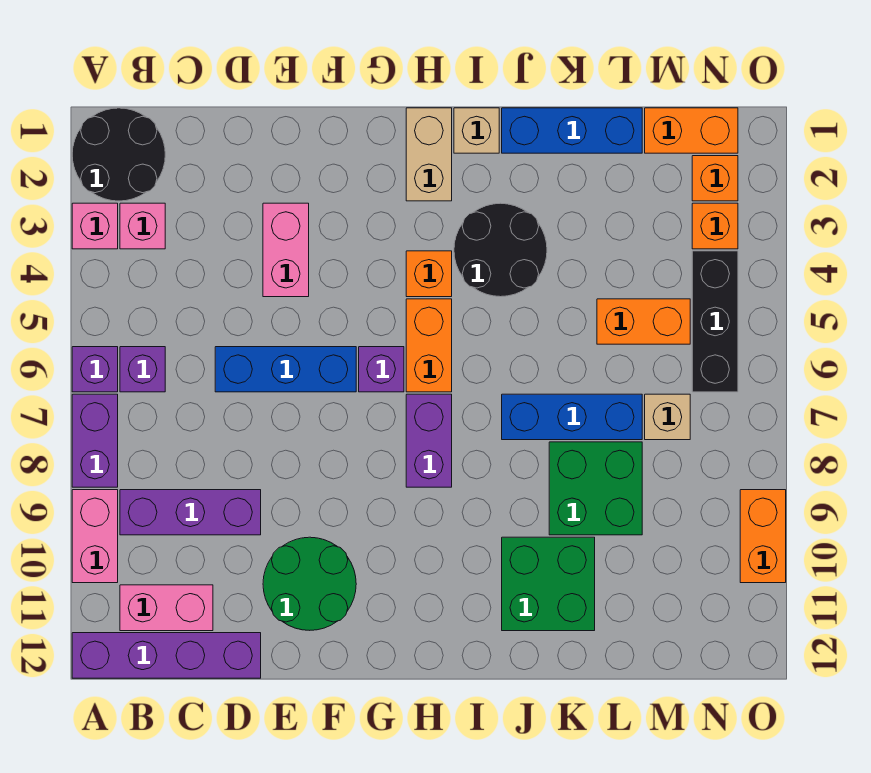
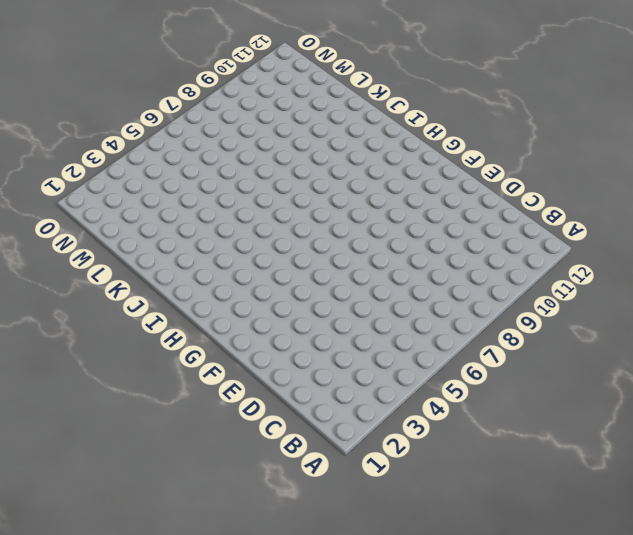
none -> black round brick A1:B2 level 1
none -> pink brick A3 level 1
none -> purple brick A6 level 1
none -> purple brick A7:A8 level 1

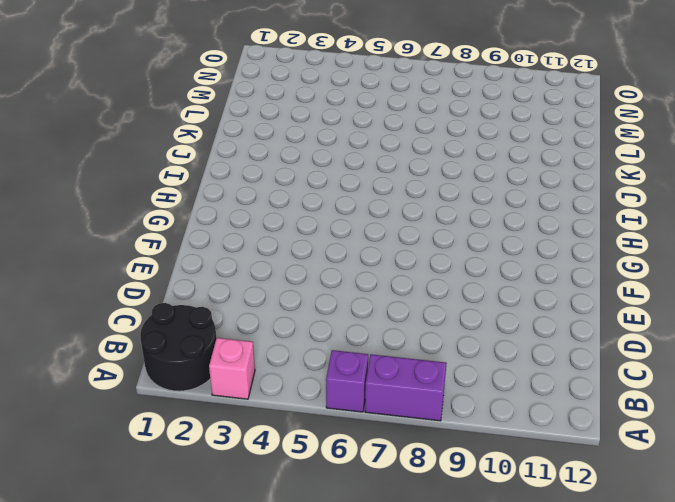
none -> pink brick A9:A10 level 1
none -> purple brick A12:D12 level 1
none -> pink brick B3 level 1
none -> purple brick B6 level 1

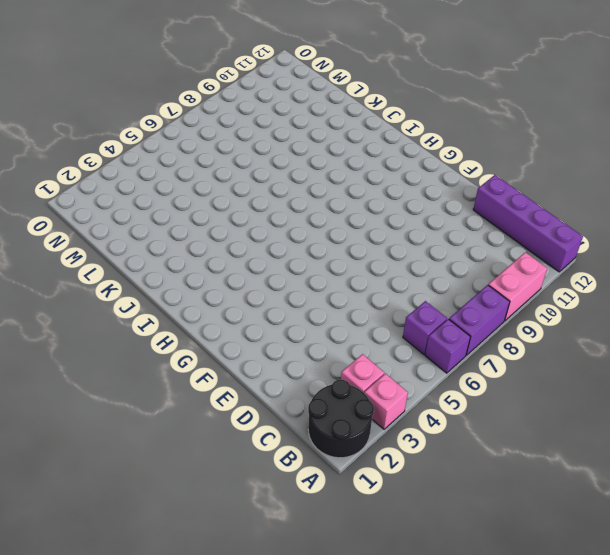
none -> purple brick B9:D9 level 1
none -> pink brick B11:C11 level 1
none -> blue brick D6:F6 level 1
none -> pink brick E3:E4 level 1

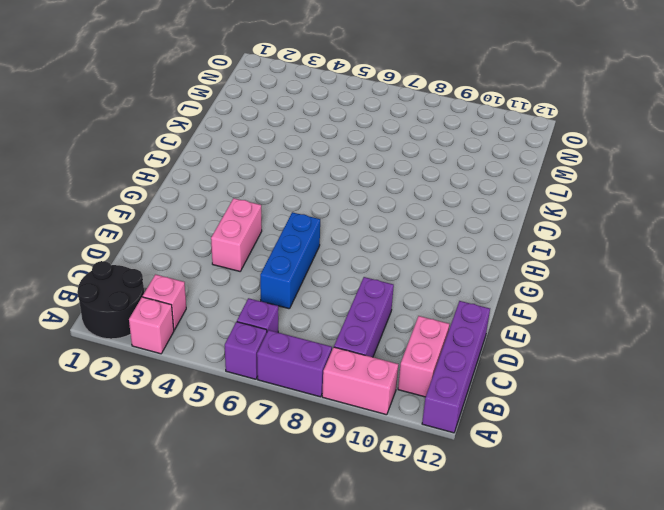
pink brick E4:F4 level 1 -> pink brick E3:E4 level 1
none -> green round brick E10:F11 level 1
none -> purple brick G6 level 1
none -> tan brick H1:H2 level 1
none -> orange brick H4 level 1

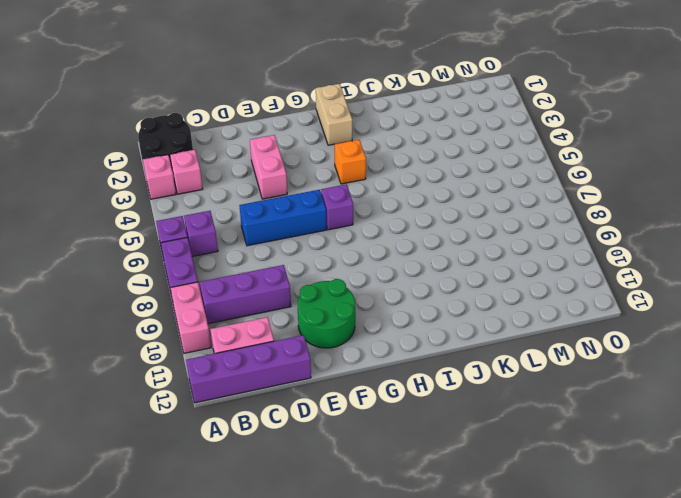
none -> orange brick H5:H6 level 1
none -> purple brick H7:H8 level 1
none -> tan brick I1 level 1
none -> black round brick I3:J4 level 1

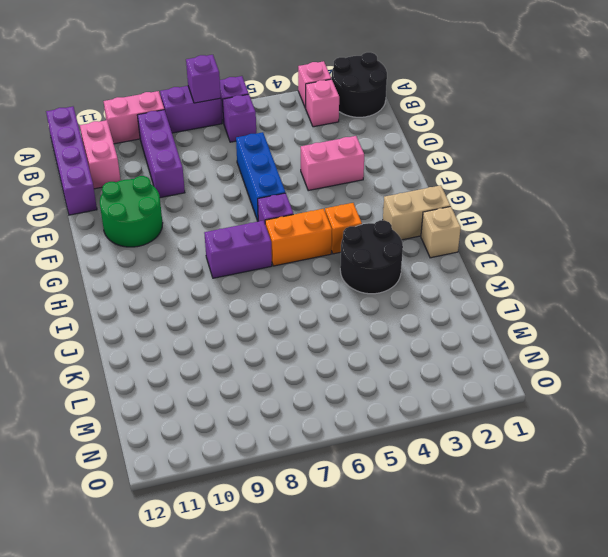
purple brick A7 level 2 -> none
none -> blue brick J1:L1 level 1
none -> blue brick J7:L7 level 1
none -> green brick J10:K11 level 1
none -> green brick K8:L9 level 1

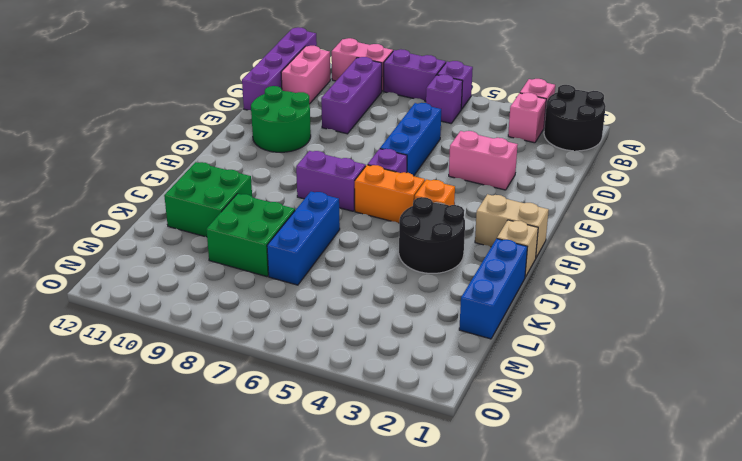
none -> orange brick L5:M5 level 1
none -> orange brick M1:N1 level 1
none -> tan brick M7 level 1
none -> orange brick N2 level 1

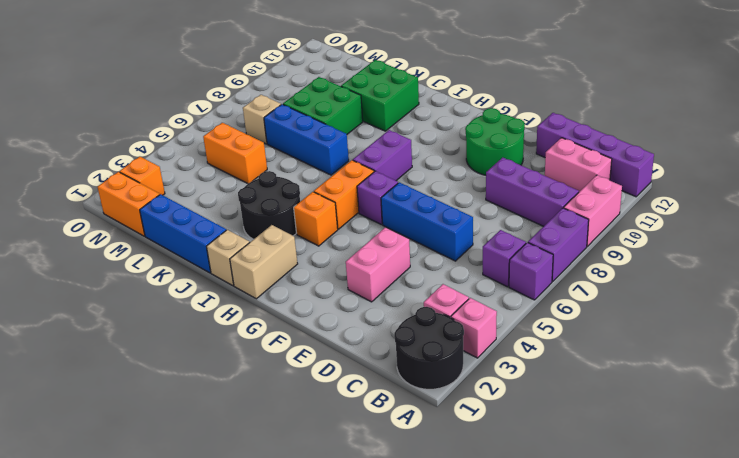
none -> orange brick N3 level 1
none -> black brick N4:N6 level 1
none -> orange brick O9:O10 level 1

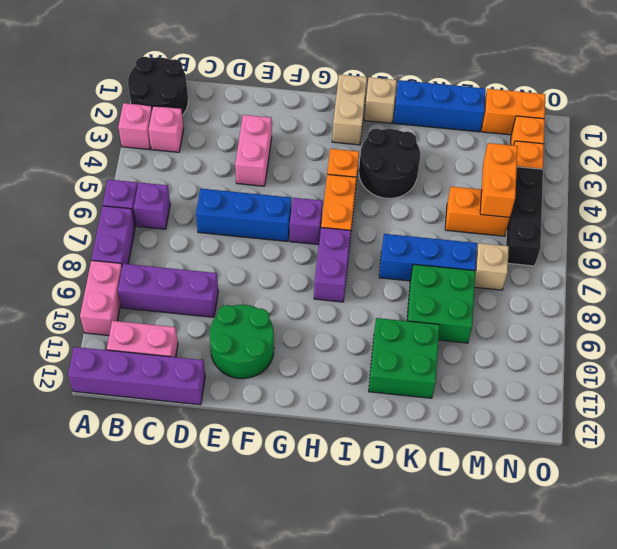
orange brick M4:M5 level 2 -> orange brick O9:O10 level 1

